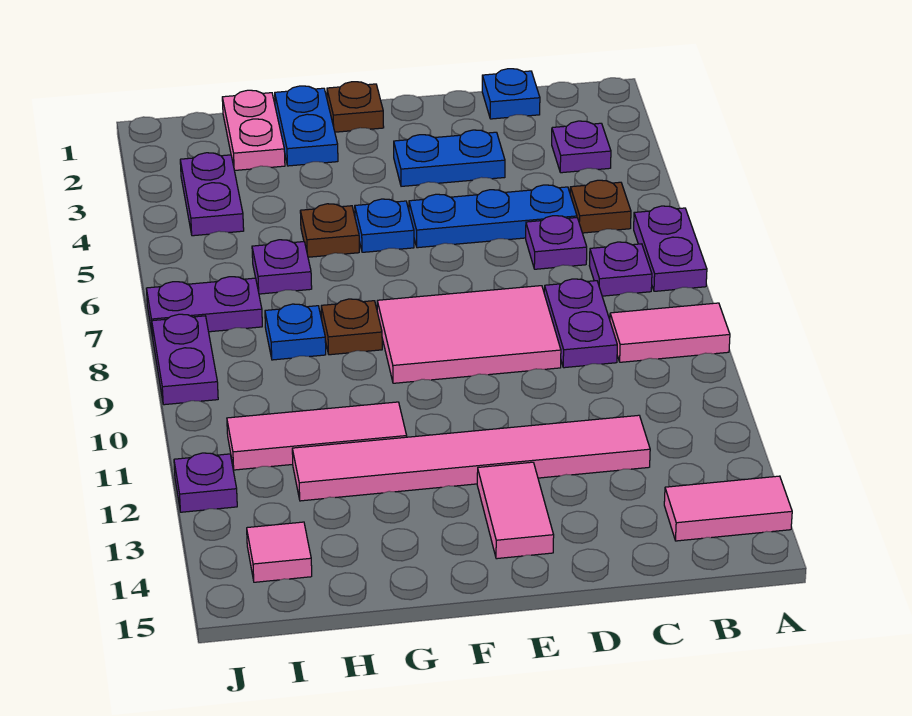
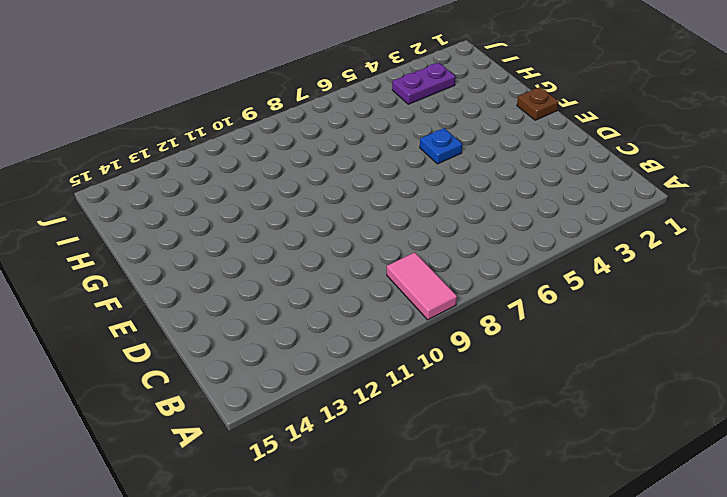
none -> purple plate A6:A7 level 1
none -> pink tile A14:B14 level 1
none -> purple plate B3 level 1

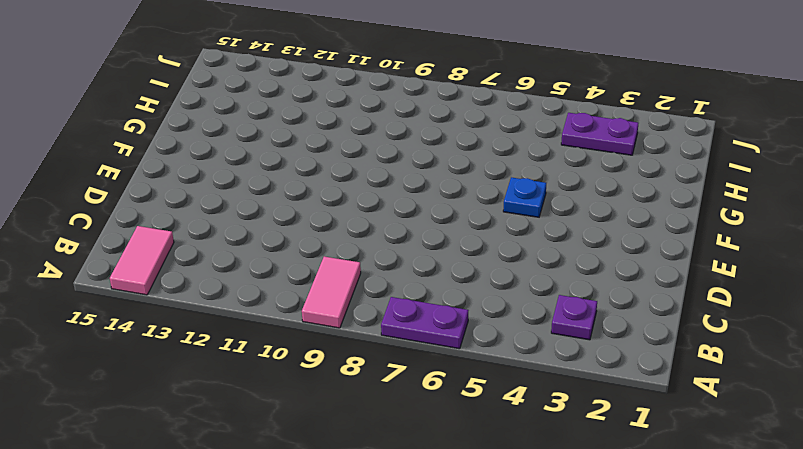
none -> brown plate B5 level 1
none -> purple plate B7 level 1
none -> blue plate C1 level 1

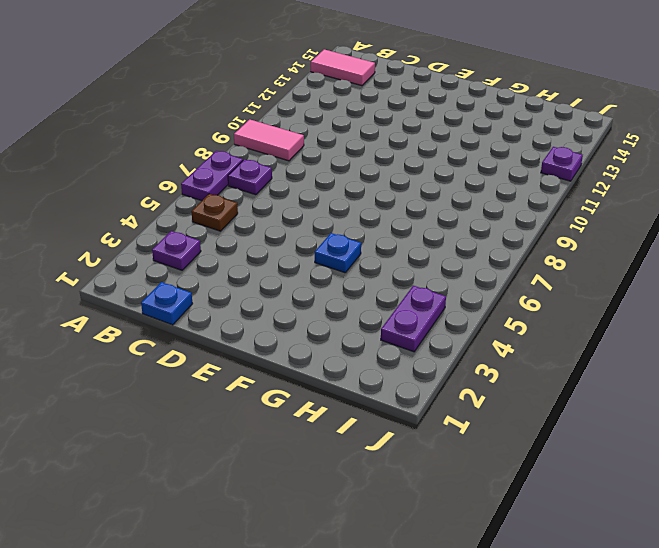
none -> blue plate C5:E5 level 1
none -> purple plate C6 level 1
none -> purple plate C8:C9 level 1

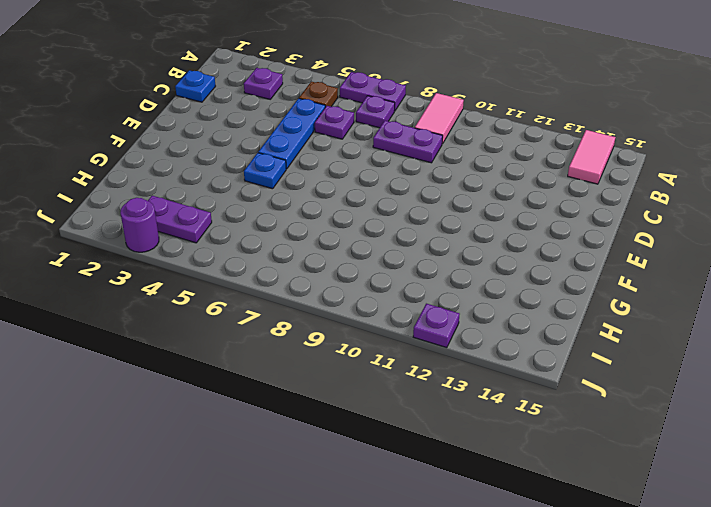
purple round brick J3 level 1 -> none
none -> pink tile C12:H12 level 1
none -> blue plate D3:E3 level 1
none -> pink tile D8:F9 level 1

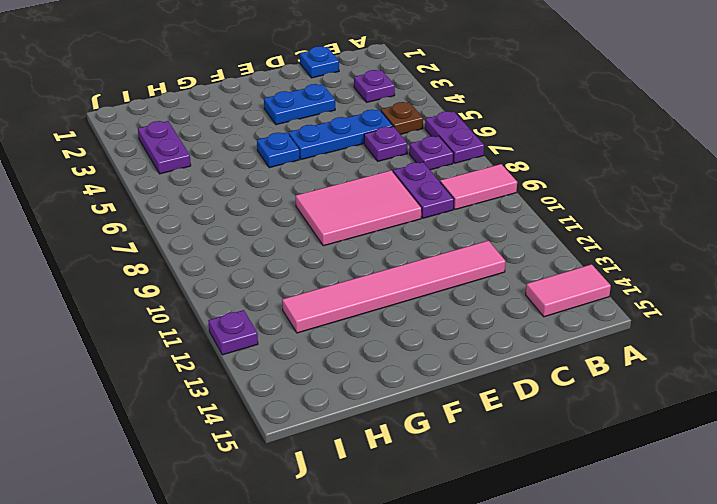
none -> pink tile E13:E14 level 1
none -> brown plate F1 level 1
none -> blue plate G1:G2 level 1

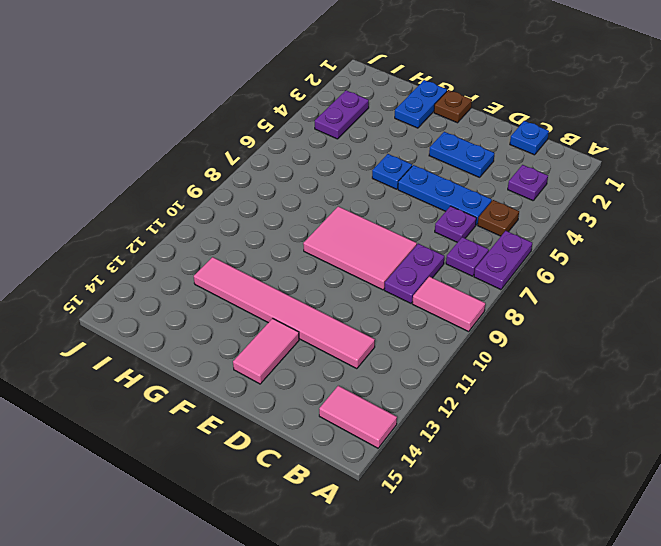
none -> brown plate G5 level 1
none -> brown plate G8 level 1
none -> pink tile G11:I11 level 1

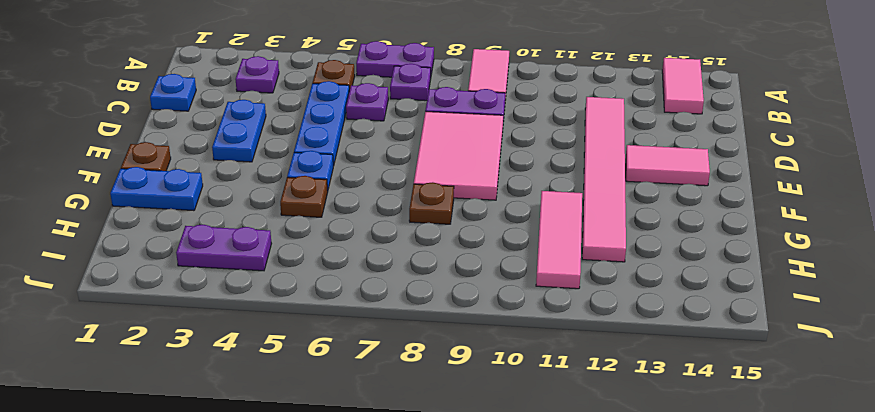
none -> pink plate H1:H2 level 1
none -> purple plate H6 level 1
none -> blue plate H8 level 1

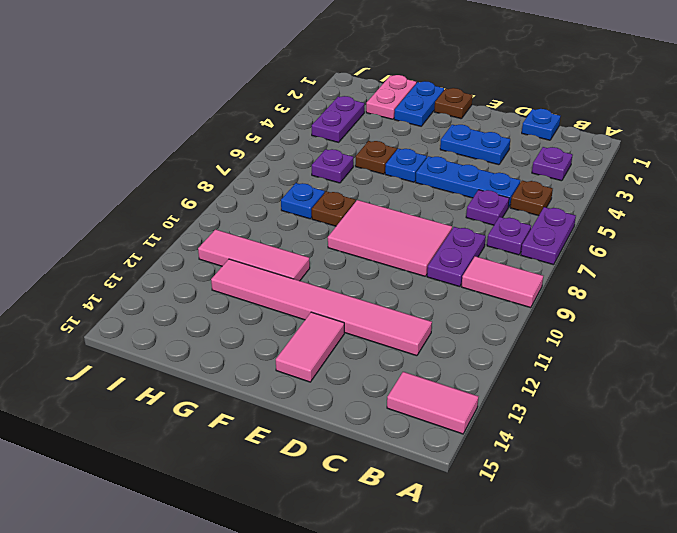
none -> purple plate I7:J7 level 1
none -> pink tile I14 level 1
none -> purple plate J8:J9 level 1

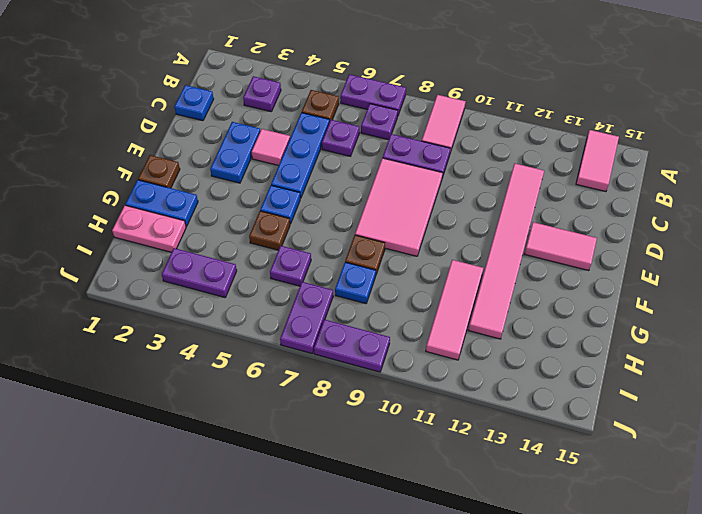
pink tile D4 level 1 -> pink tile I14 level 1
none -> purple plate J12 level 1

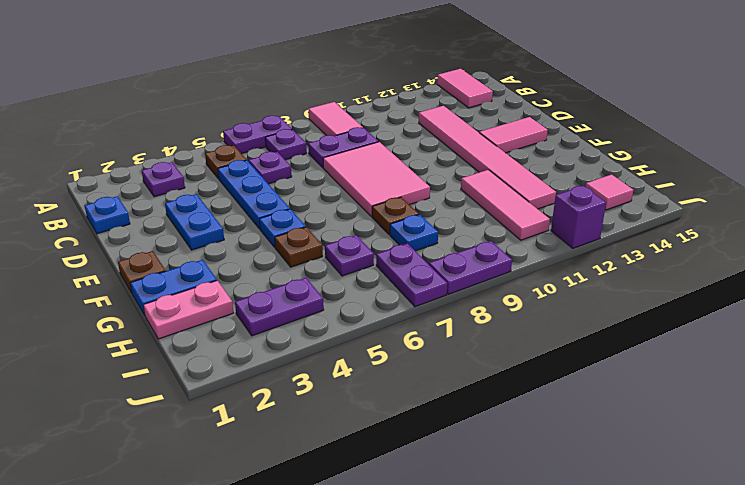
purple brick J12 level 1 -> purple plate J12 level 1

